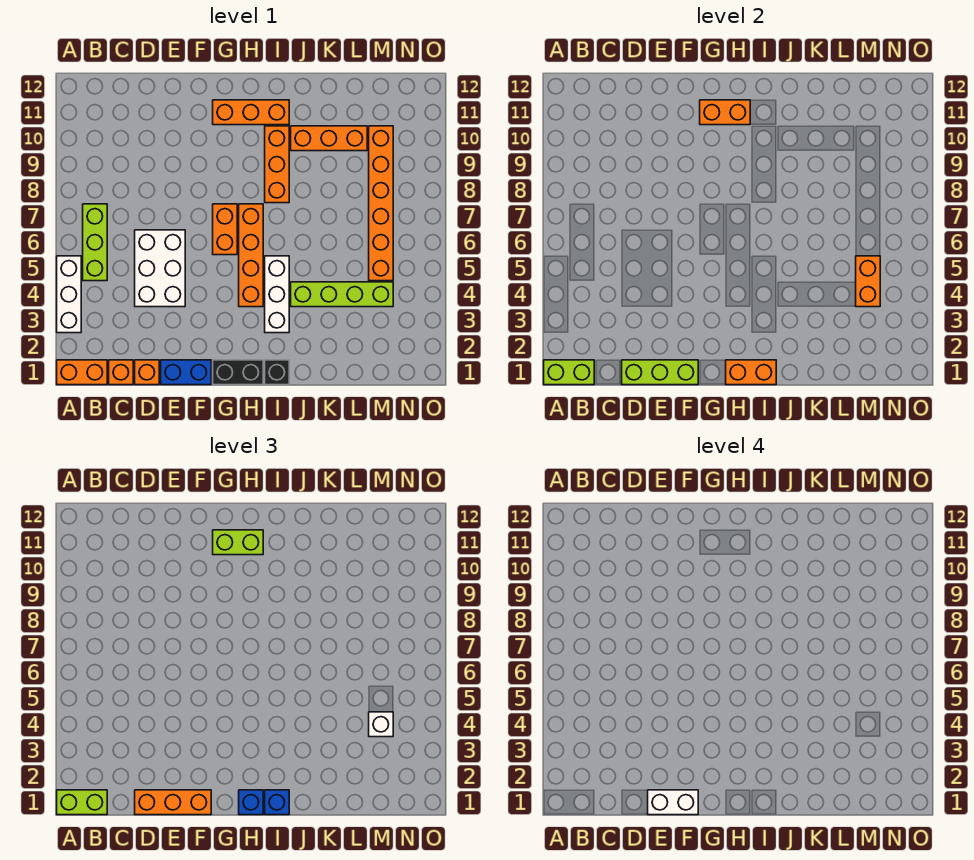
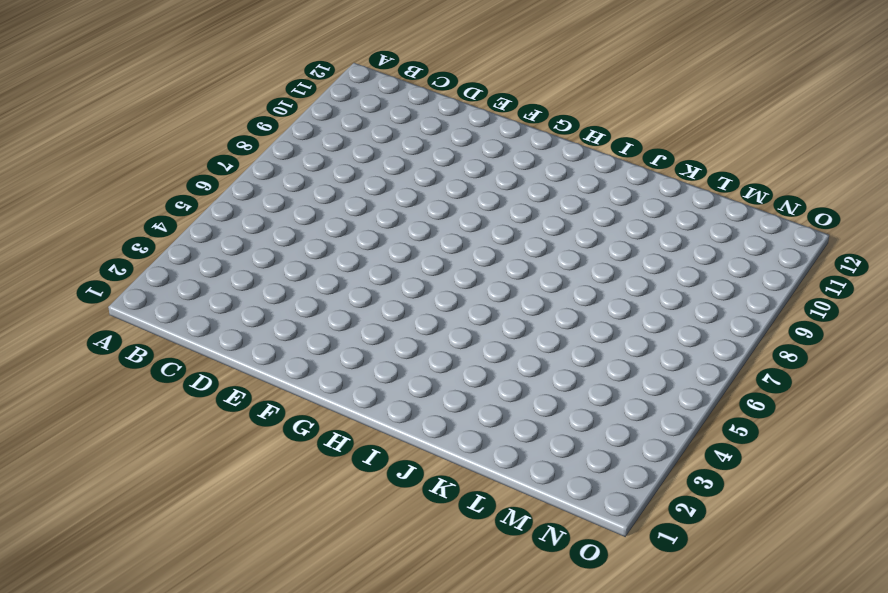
none -> orange brick A1:B1 level 1
none -> white brick A3:A5 level 1
none -> lime brick B5:B7 level 1

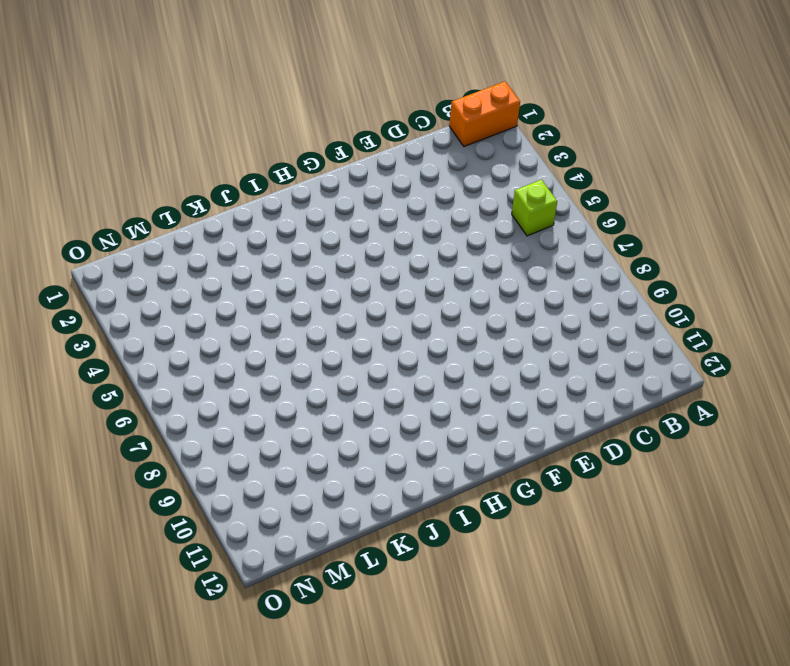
lime brick B5 level 1 -> lime brick B5:B7 level 1
none -> white brick A3:A5 level 1
none -> orange brick C1 level 1
none -> orange brick D1 level 1

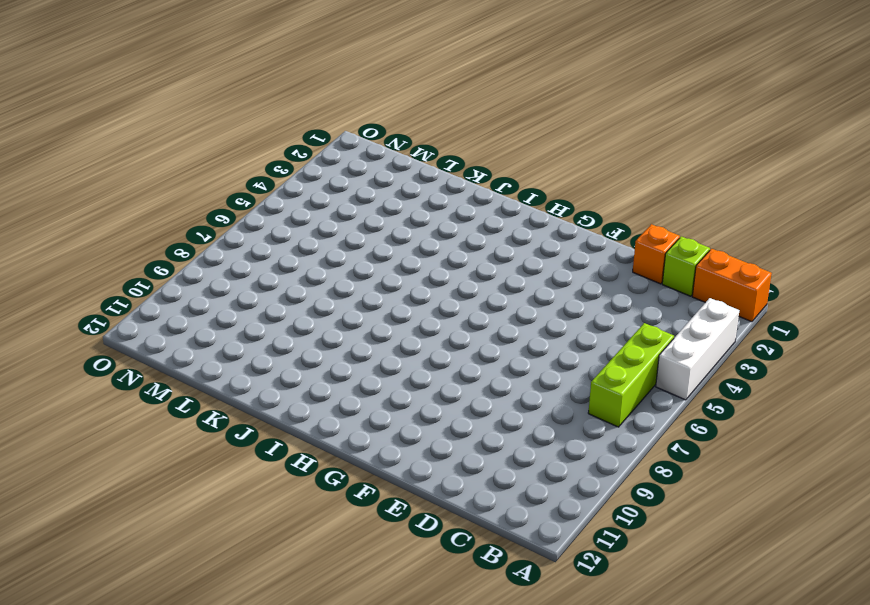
lime brick C1 level 1 -> orange brick C1 level 1
none -> white brick D4:E6 level 1
none -> blue brick E1:F1 level 1
none -> black brick G1:H1 level 1

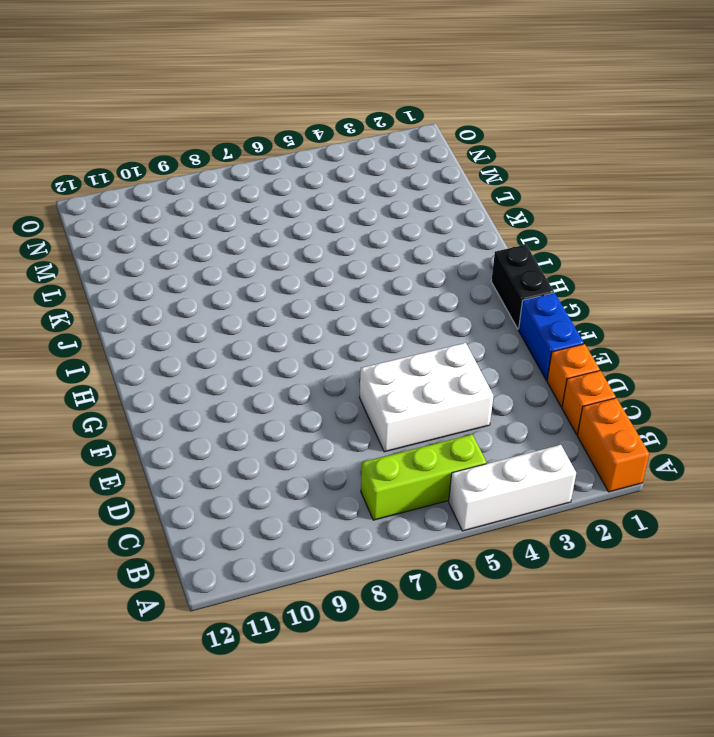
none -> orange brick G6:G7 level 1
none -> orange brick G11:I11 level 1
none -> orange brick H4:H7 level 1

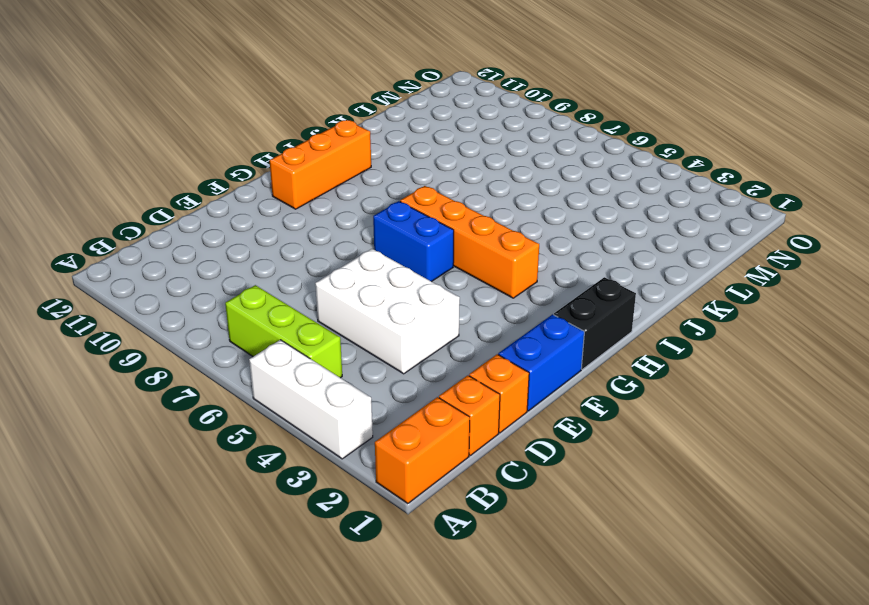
blue brick G6:G7 level 1 -> orange brick G6:G7 level 1
none -> black brick I1 level 1
none -> white brick I3:I5 level 1
none -> orange brick I8:I10 level 1

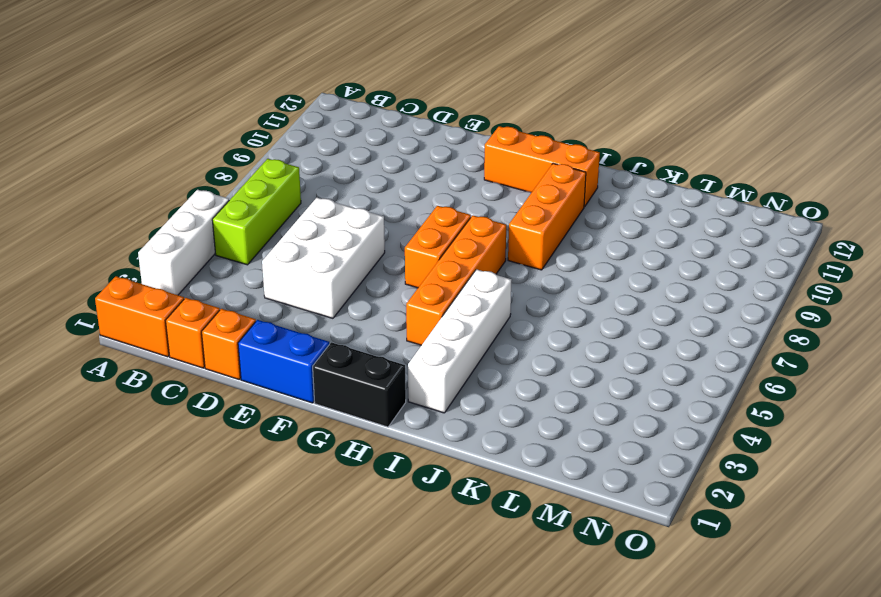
white brick I2:I5 level 1 -> white brick I3:I5 level 1
none -> black brick I1 level 1
none -> lime brick J4:M4 level 1
none -> orange brick J10:L10 level 1

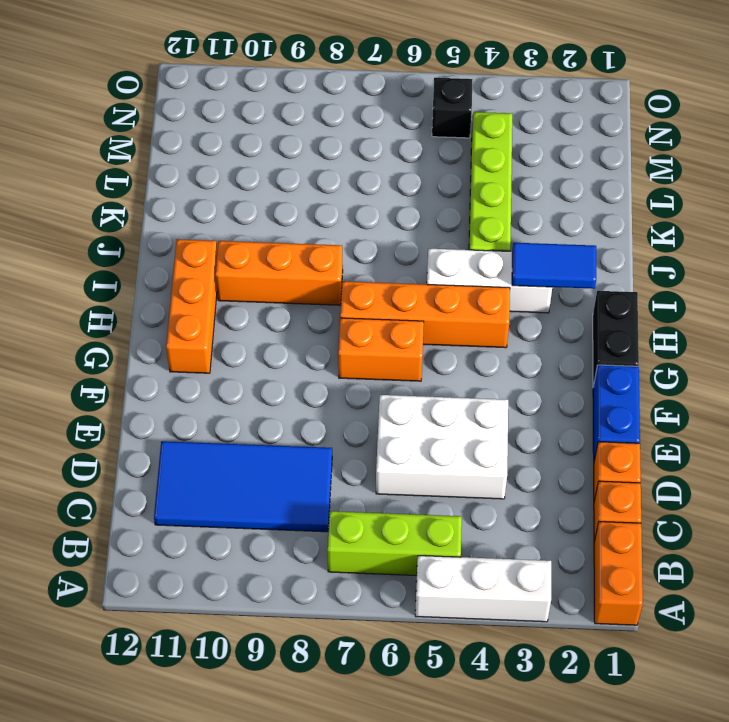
blue tile C8:D11 level 1 -> none
blue tile I2:I3 level 2 -> none
black brick N5 level 1 -> black brick I1 level 1
none -> orange brick J10:L10 level 1
none -> orange brick M5:M10 level 1
none -> lime brick A1:B1 level 2

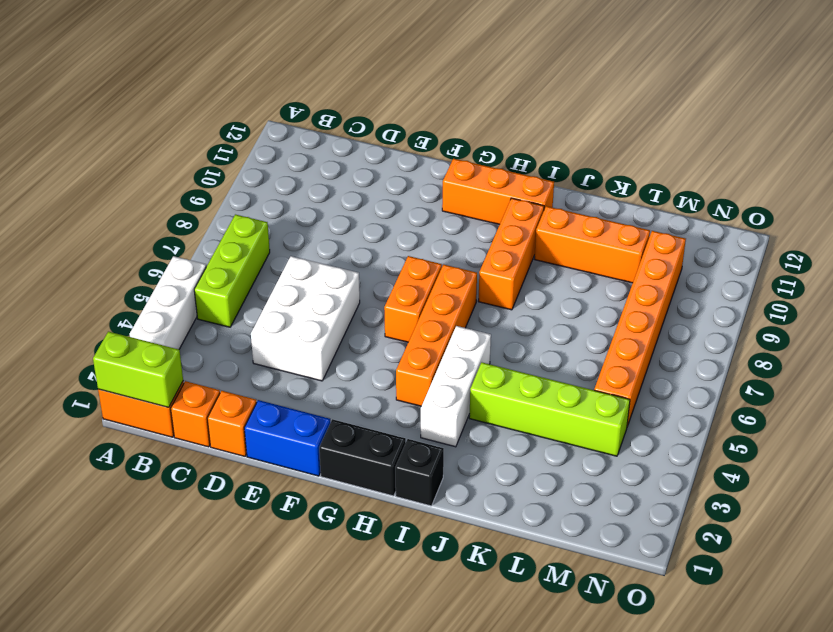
none -> lime brick D1:F1 level 2
none -> orange brick G11:H11 level 2
none -> orange brick H1:I1 level 2

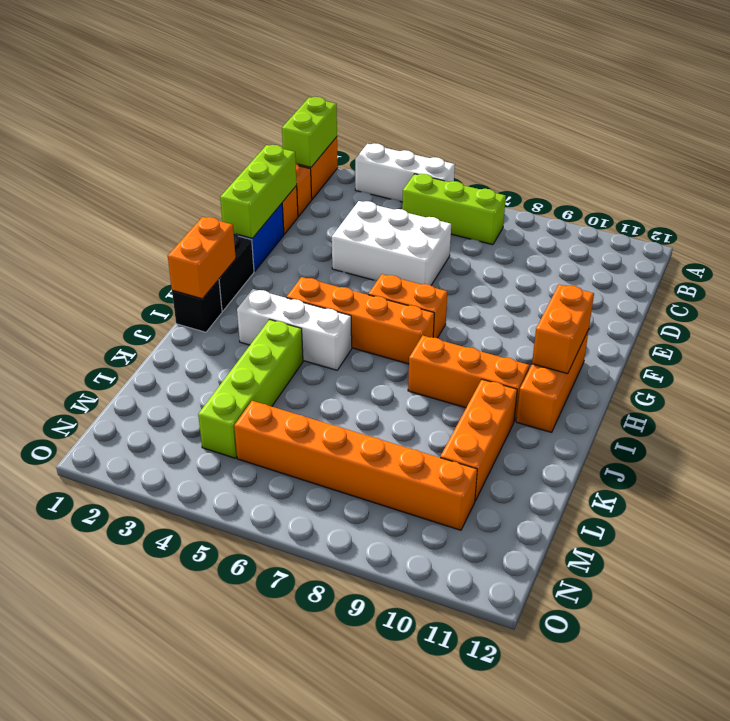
none -> orange brick M4:M5 level 2
none -> lime brick A1:B1 level 3
none -> orange brick D1:F1 level 3

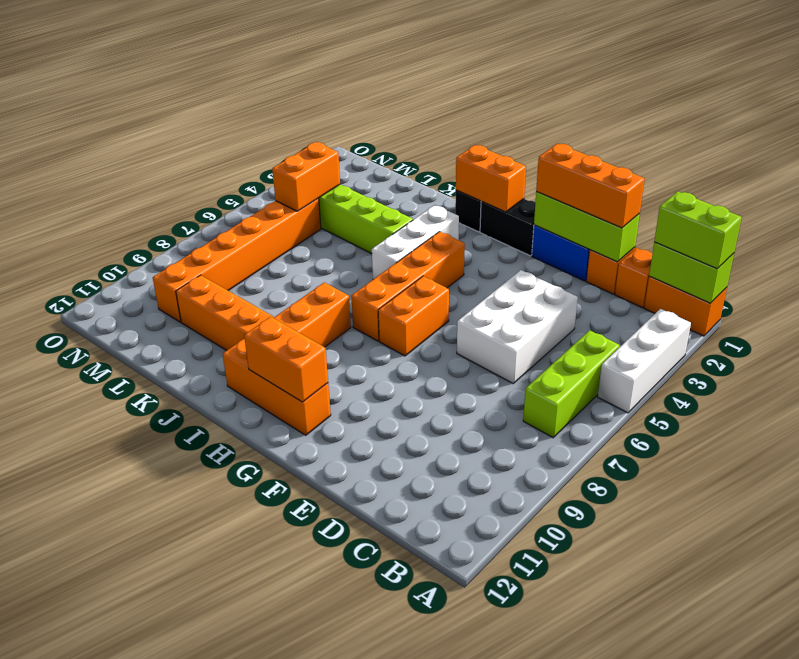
none -> lime brick G11:H11 level 3
none -> blue brick H1 level 3
none -> blue brick I1 level 3

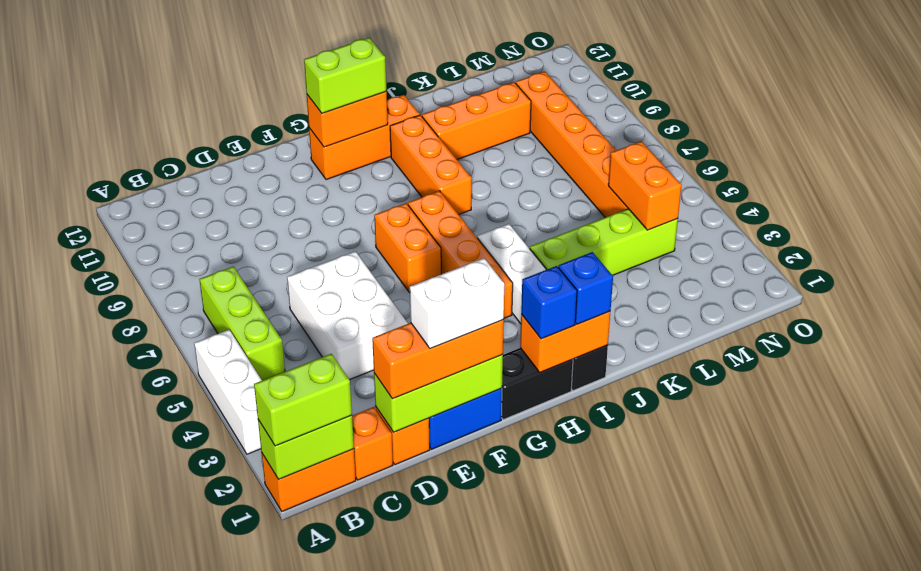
none -> white brick M4 level 3

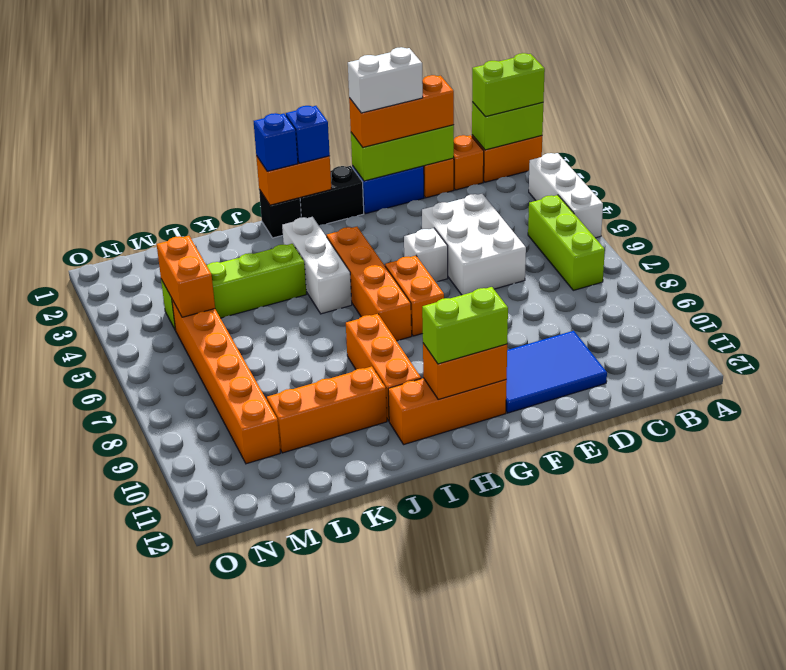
blue tile D10:F11 level 1 -> none
white brick F5 level 1 -> white brick M4 level 3

